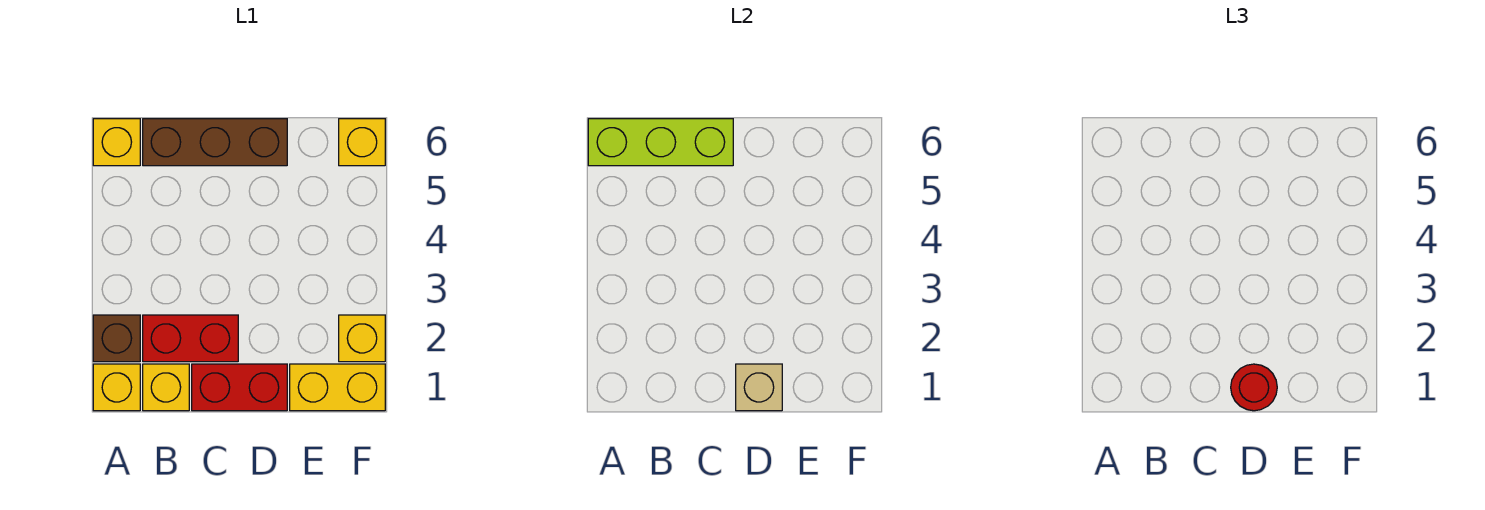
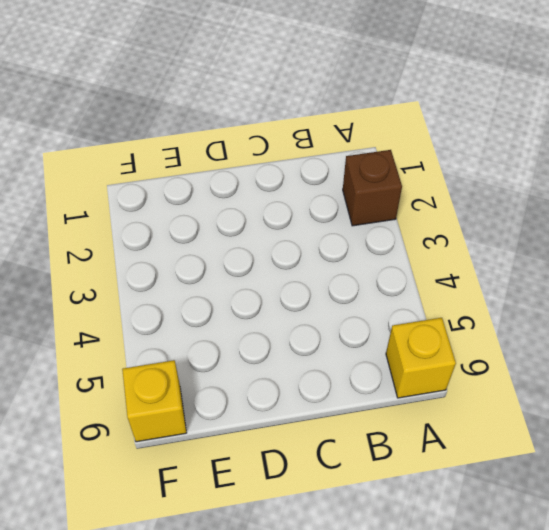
none -> yellow brick A1 level 1
none -> yellow brick B1 level 1
none -> red brick B2:C2 level 1

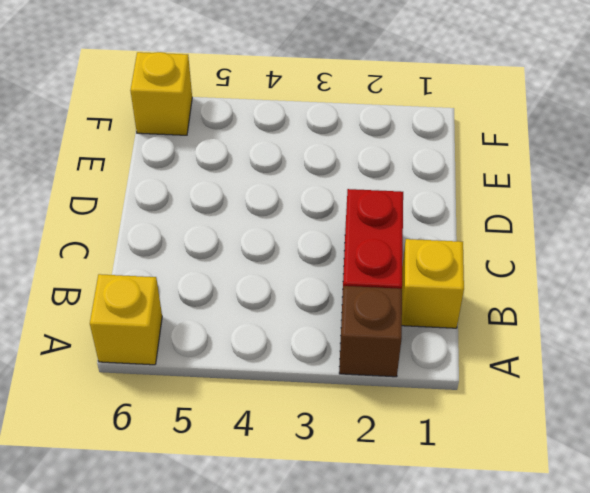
none -> yellow brick A1 level 1
none -> brown brick B6:D6 level 1
none -> red brick C1:D1 level 1

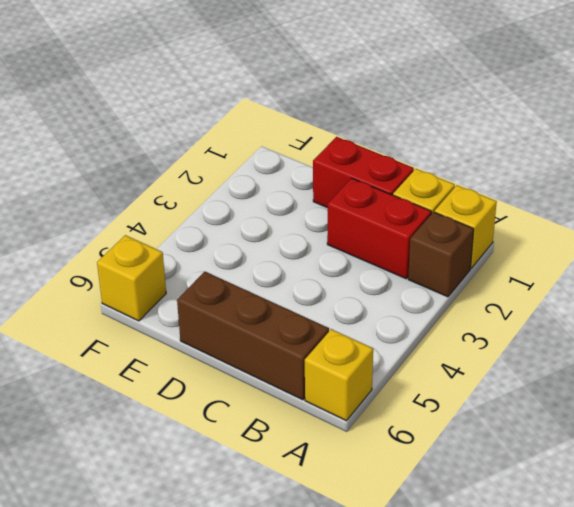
none -> yellow brick E1:F1 level 1
none -> yellow brick F2 level 1
none -> lime brick A6:C6 level 2

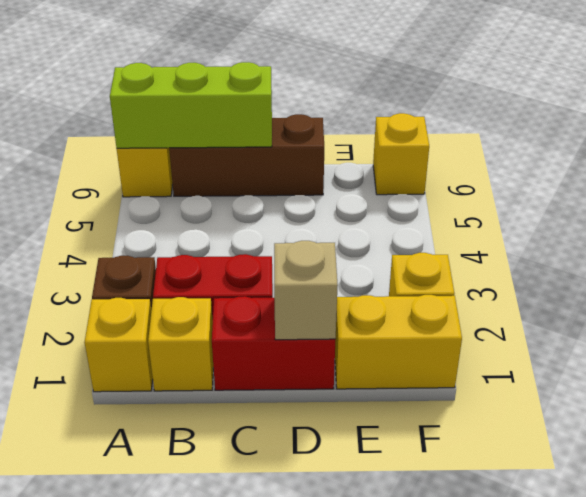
none -> red round brick D1 level 3

